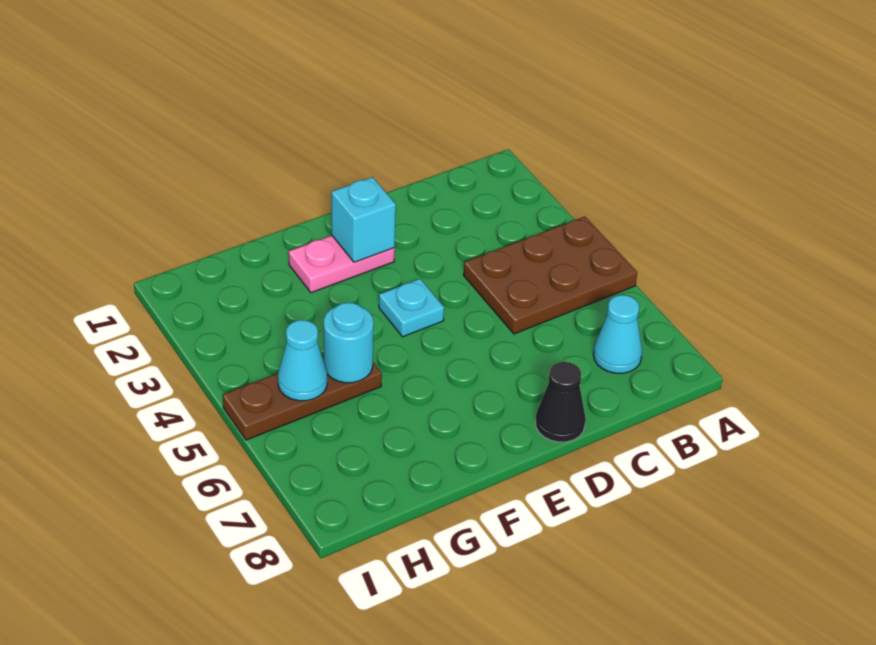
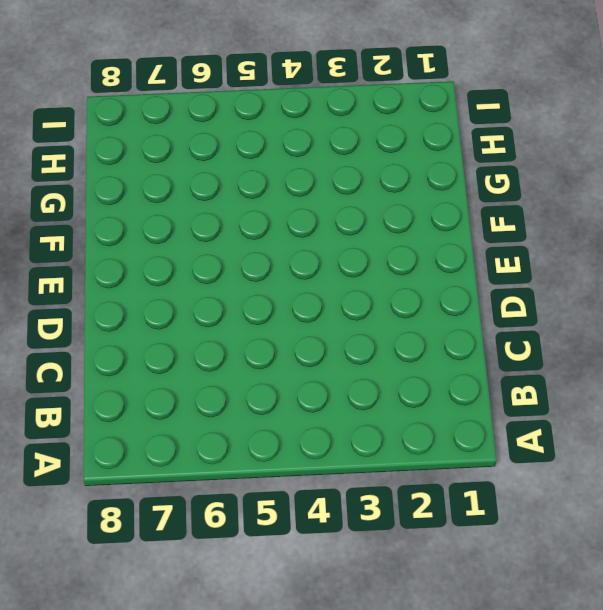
none -> brown plate A4:C5 level 1
none -> cyan cone B7 level 1

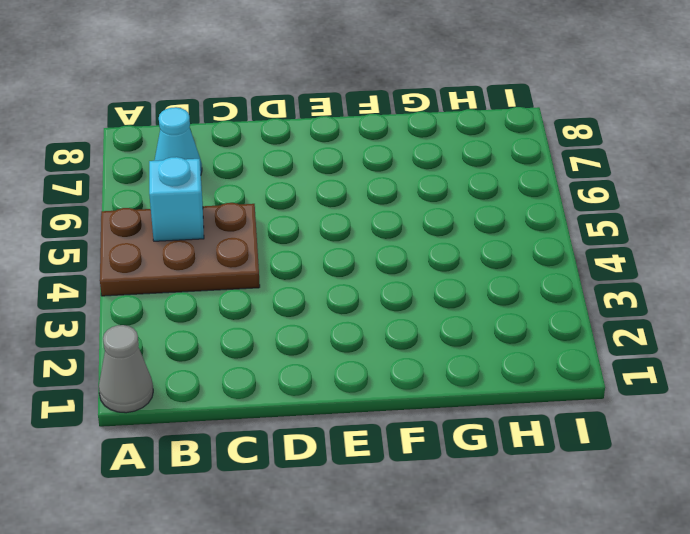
grey cone A1 level 1 -> none
cyan brick B5 level 2 -> cyan brick E2 level 2
none -> black cone D8 level 1
none -> pink plate E2:F2 level 1

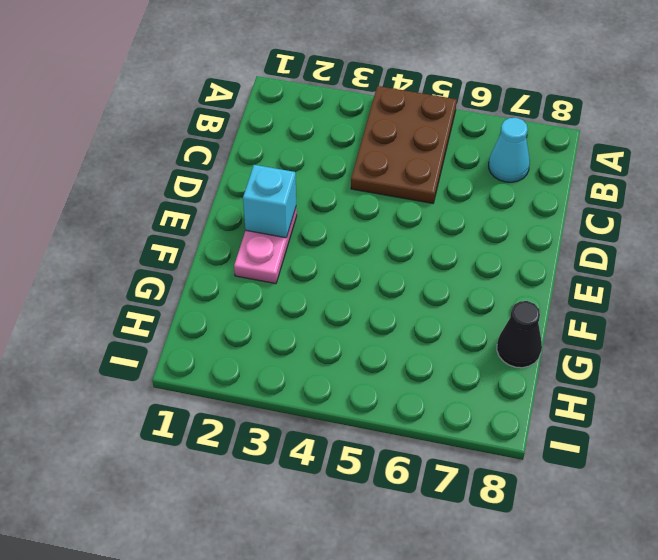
black cone G8 level 1 -> black cone D8 level 1
none -> cyan plate E4 level 1
none -> brown plate G5:I5 level 1

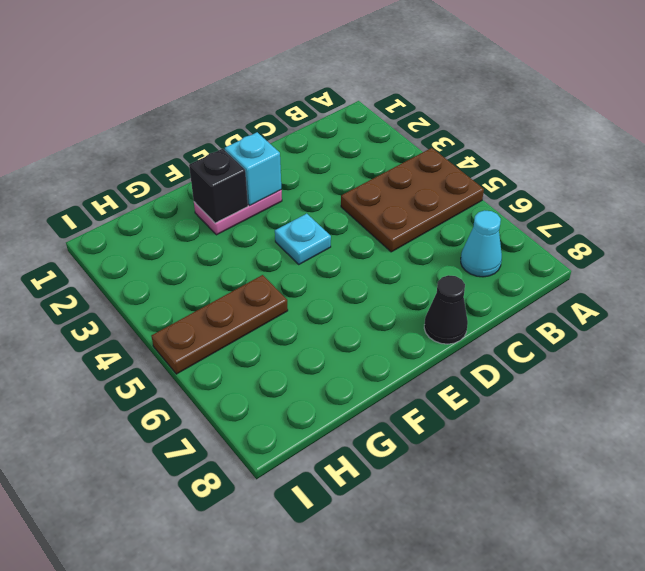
black brick F2 level 2 -> none
none -> cyan round brick G5 level 2
none -> cyan cone H5 level 2

